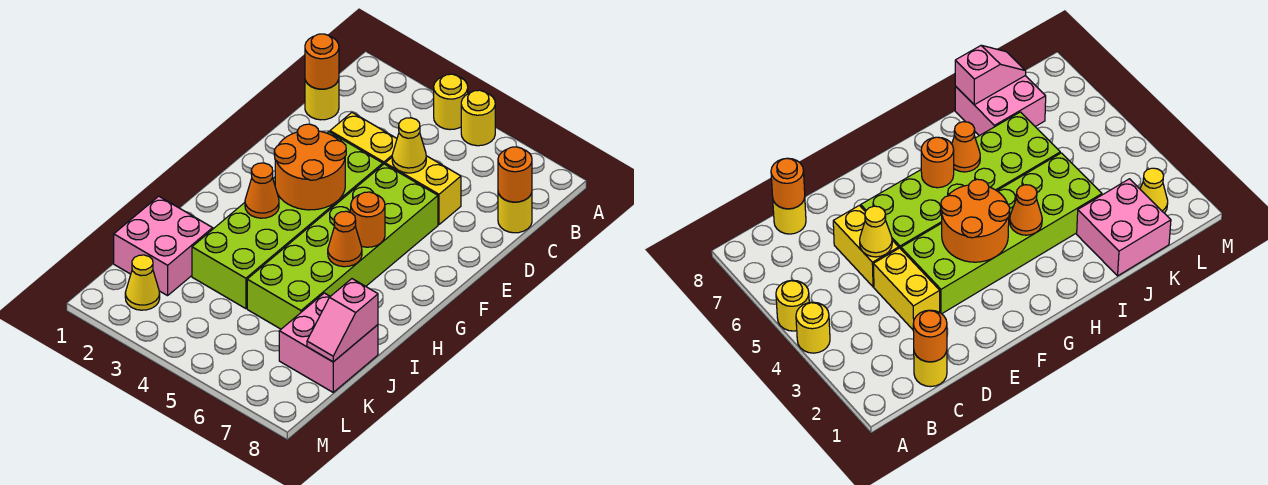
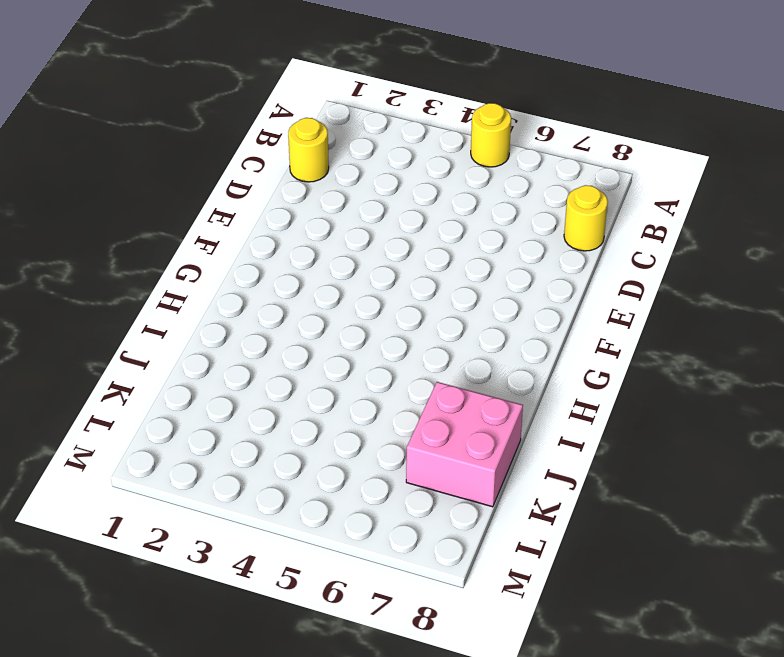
none -> yellow round brick A4 level 1
none -> yellow brick D3:D4 level 1
none -> yellow brick D5:D6 level 1

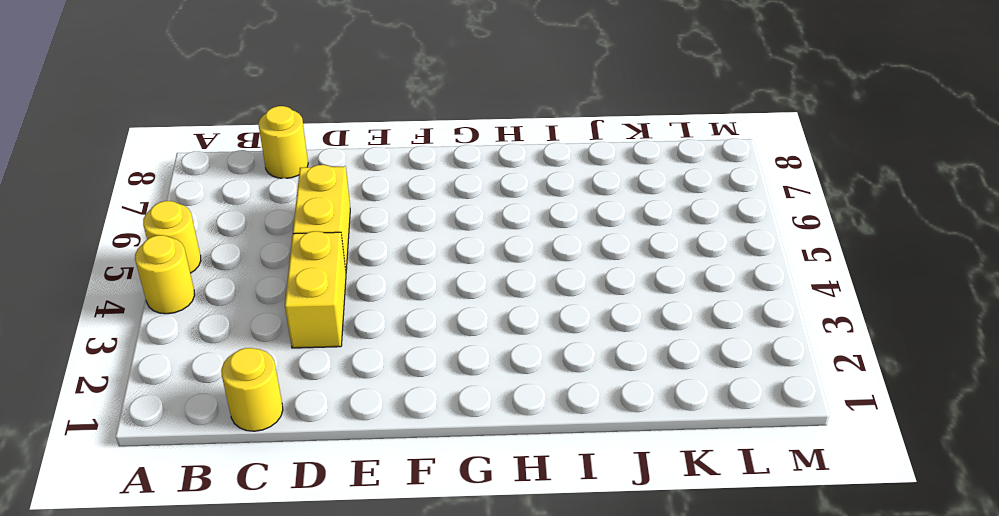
none -> lime brick E3:J4 level 1
none -> lime brick E5:J6 level 1
none -> pink brick J1:K2 level 1

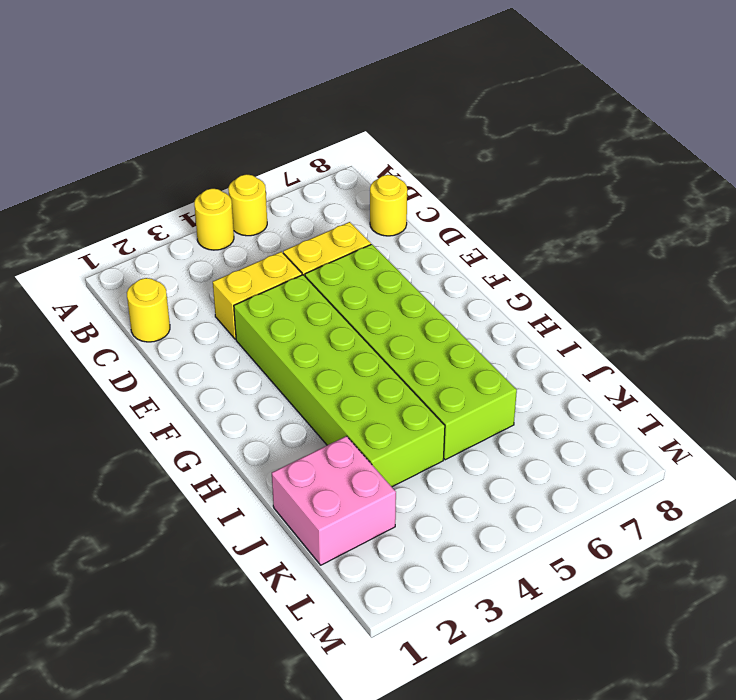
none -> pink brick J7:K8 level 1
none -> yellow cone L2 level 1
none -> orange round brick C1 level 2

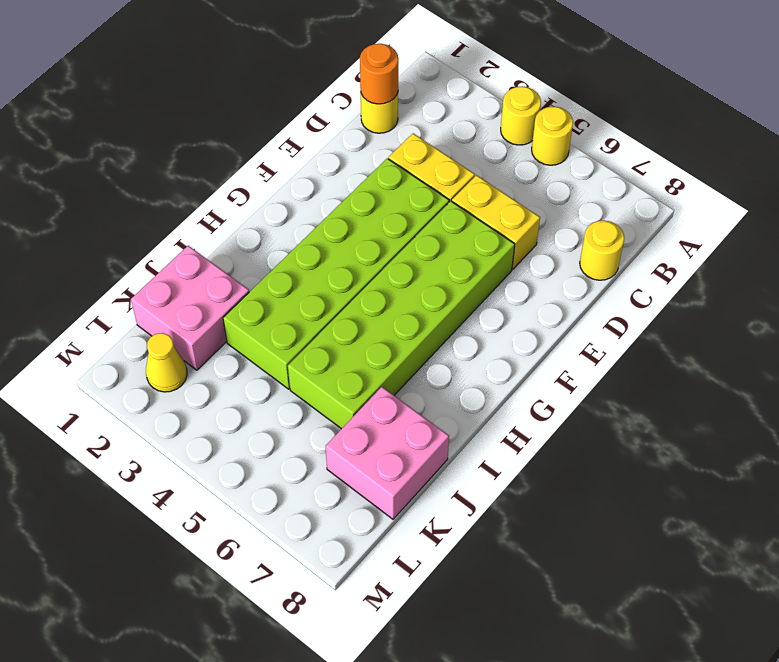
none -> orange round brick C8 level 2
none -> yellow cone D5 level 2
none -> orange round brick F3:G4 level 2

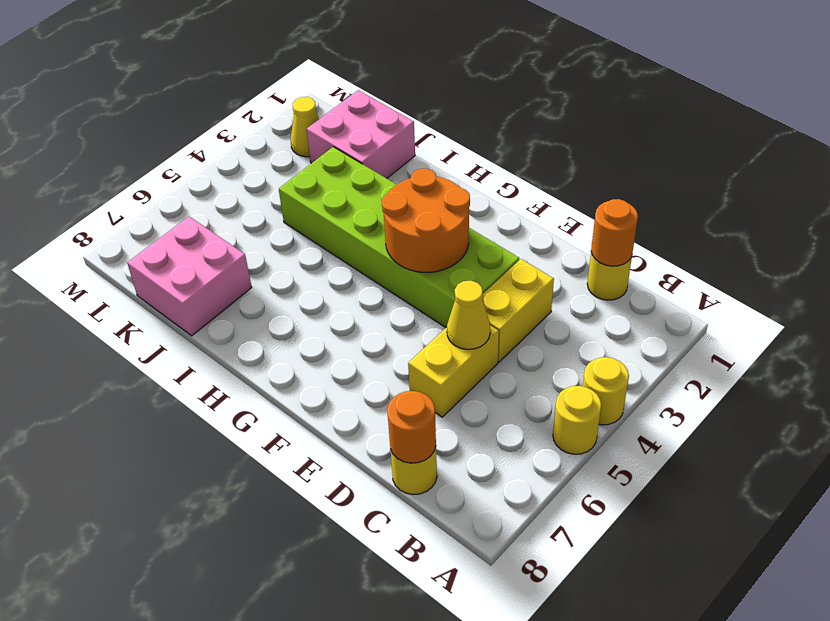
none -> lime brick E5:J6 level 1
none -> orange round brick G6 level 2
none -> orange cone H3 level 2

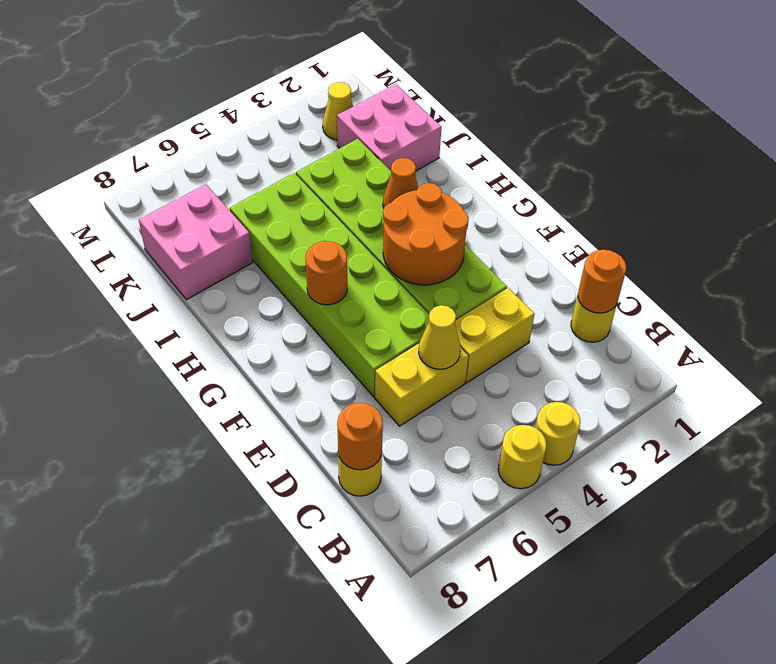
none -> orange cone H6 level 2
none -> pink slope J8:K8 level 2 top J

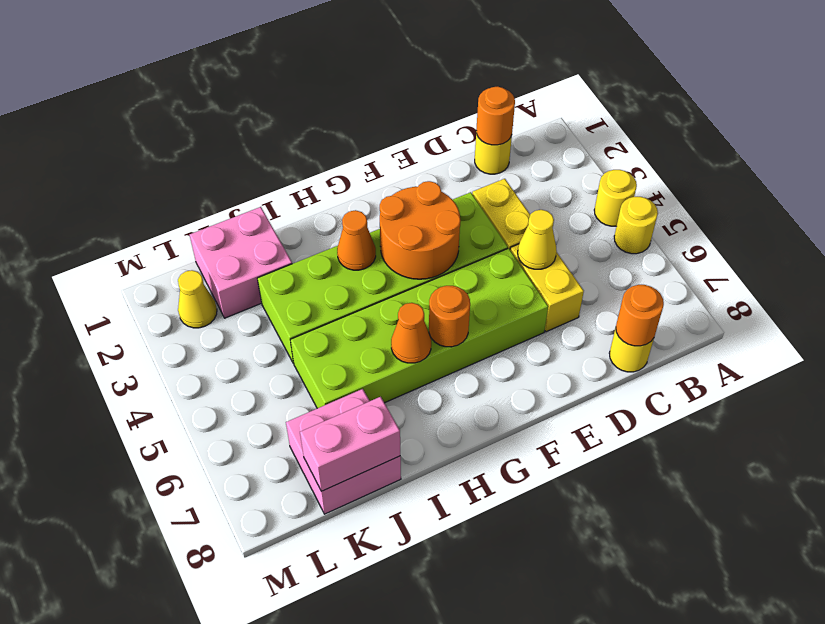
pink brick J8:K8 level 2 -> pink slope J8:K8 level 2 top J

